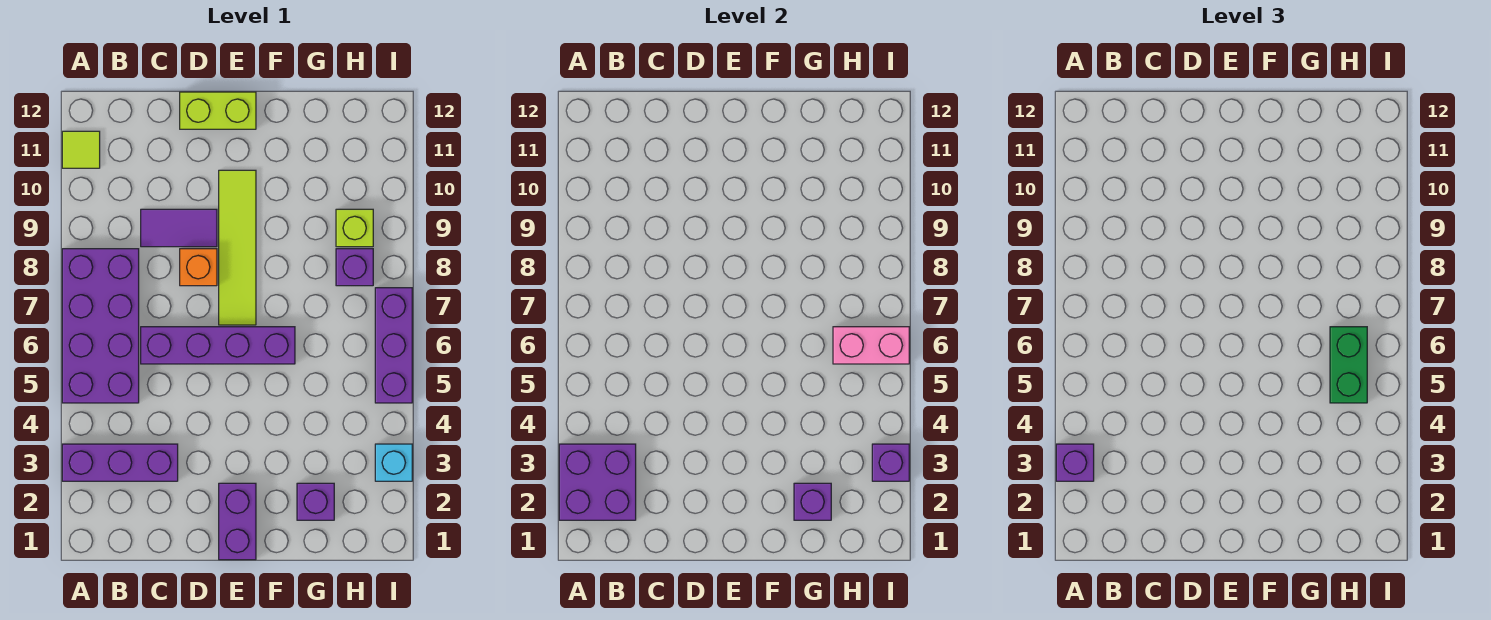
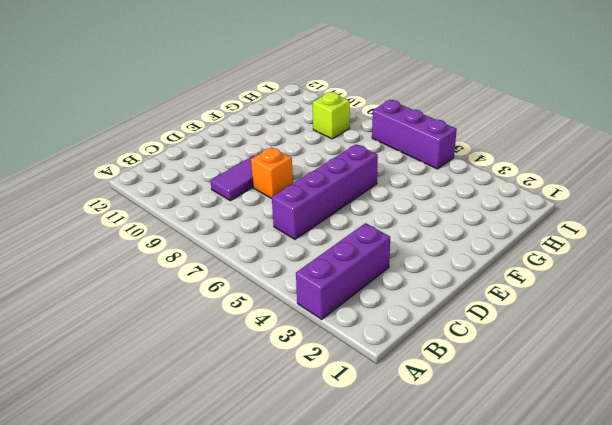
none -> purple brick A5:B8 level 1
none -> lime tile A11 level 1
none -> lime brick D12:E12 level 1

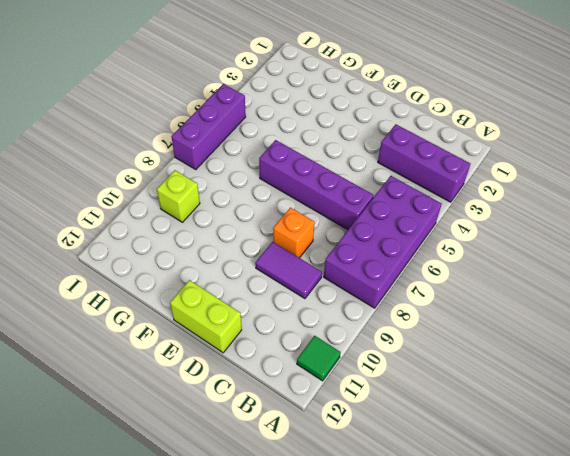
green tile A11 level 1 -> lime tile A11 level 1
none -> purple brick E1:E2 level 1
none -> lime tile E7:E10 level 1
none -> purple brick G2 level 1

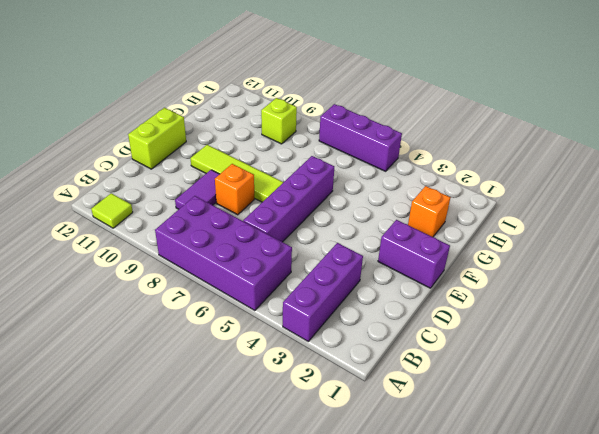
orange brick G2 level 1 -> purple brick G2 level 1
none -> purple brick H8 level 1
none -> cyan brick I3 level 1
none -> purple brick A2:B3 level 2

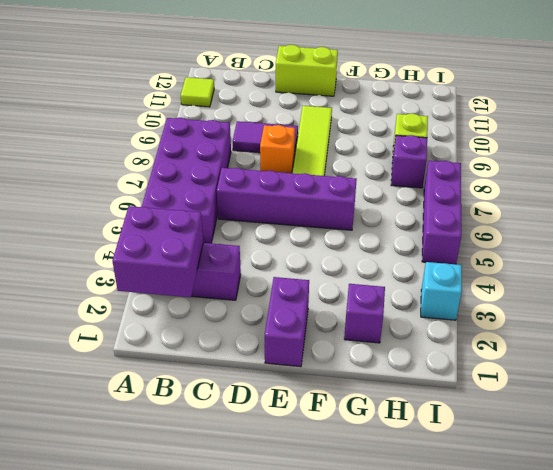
none -> purple brick G2 level 2
none -> pink brick H6:I6 level 2
none -> purple brick I3 level 2

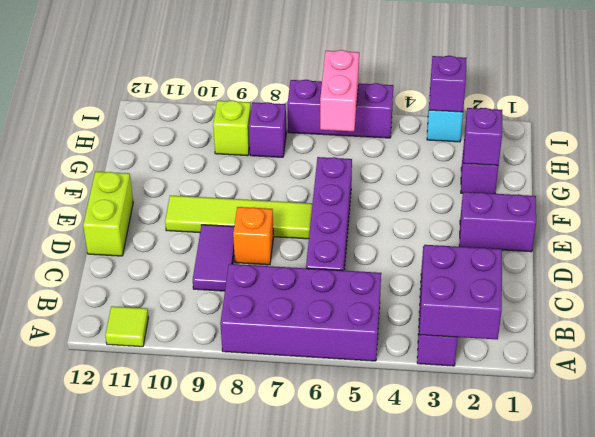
none -> purple brick A3 level 3
none -> green brick H5:H6 level 3

